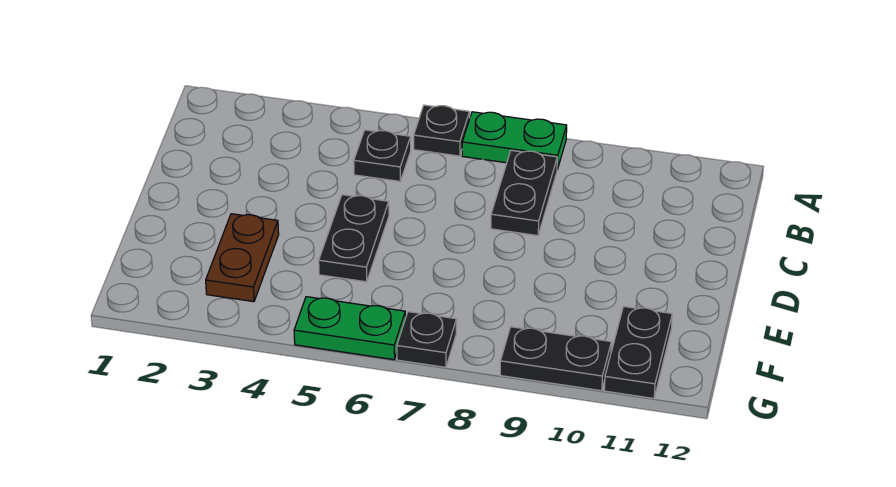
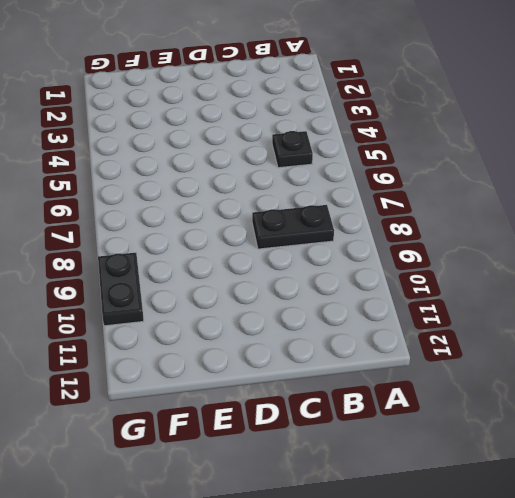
none -> black plate A6 level 1
none -> green plate A7:A8 level 1

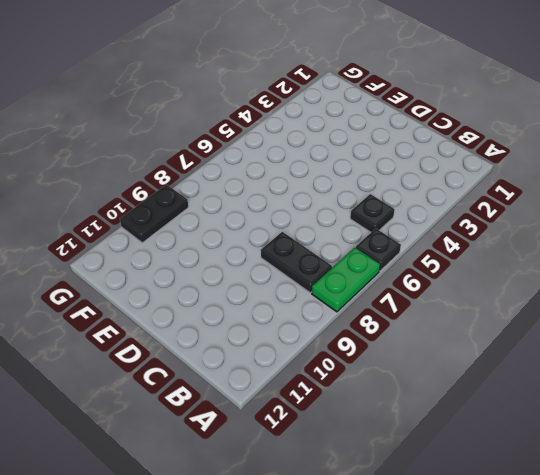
none -> black plate D5:E5 level 1
none -> brown plate E3:F3 level 1

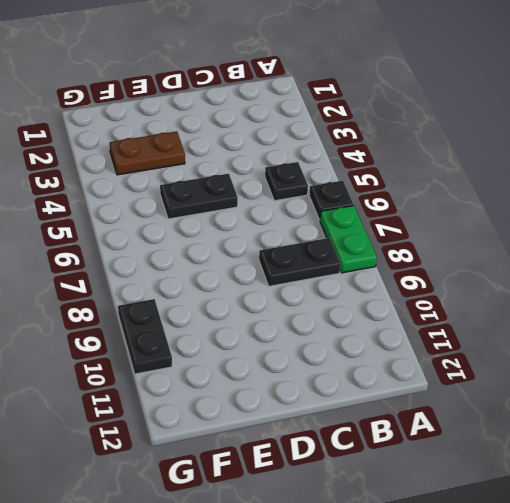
none -> black plate F11:G11 level 1
none -> green plate G5:G6 level 1

